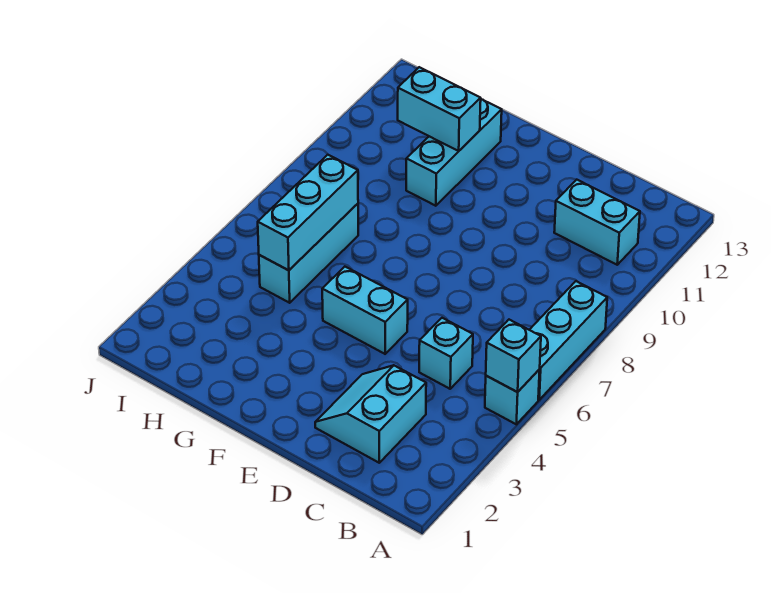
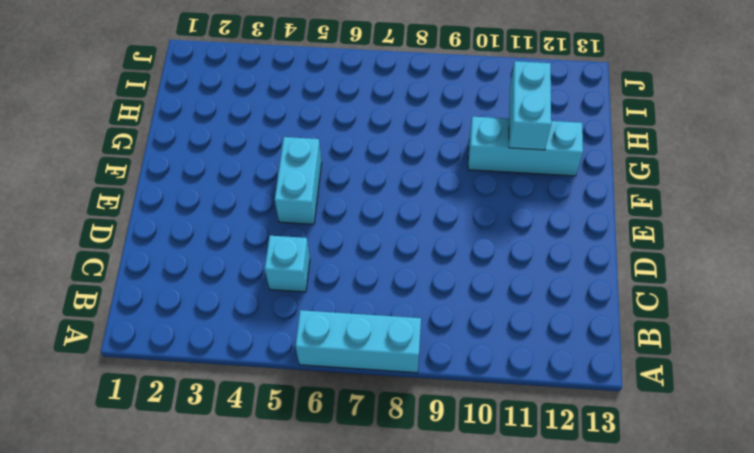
none -> cyan brick A5 level 1
none -> cyan brick B11:C11 level 1

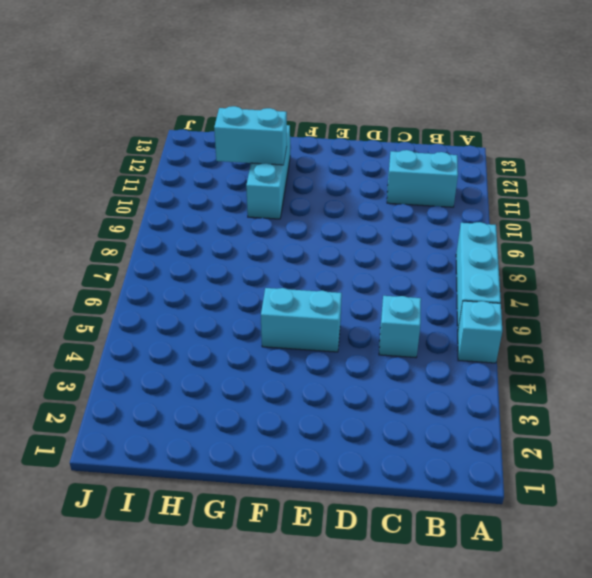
none -> cyan slope C2:D3 level 1 top C
none -> cyan brick H5:H7 level 1

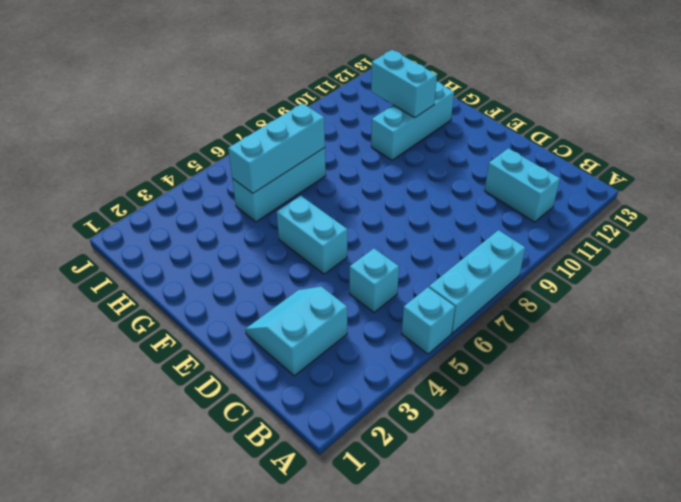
none -> cyan brick A5 level 2

